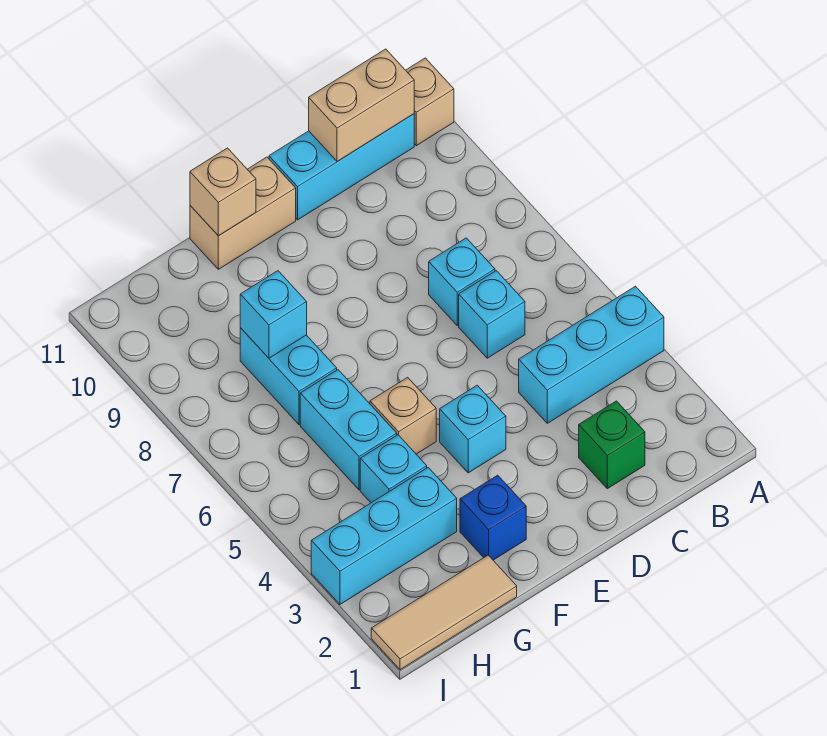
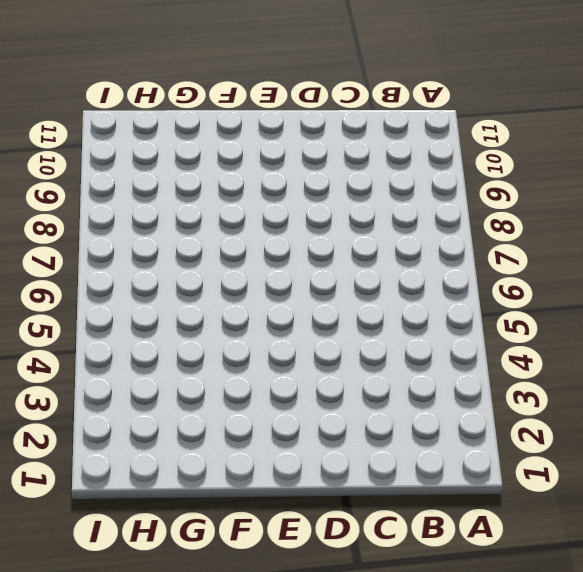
none -> cyan brick A4:C4 level 1
none -> tan brick A11 level 1
none -> cyan brick B11:D11 level 1

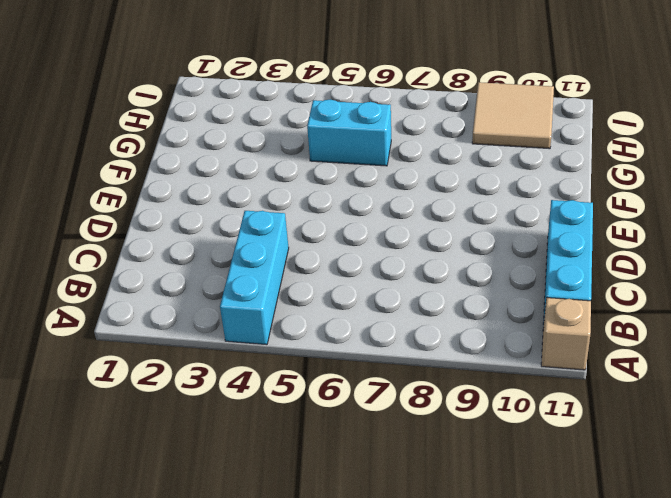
tan tile H9:I10 level 1 -> none
none -> green brick C2 level 1
none -> cyan brick C6 level 1
none -> cyan brick C7 level 1

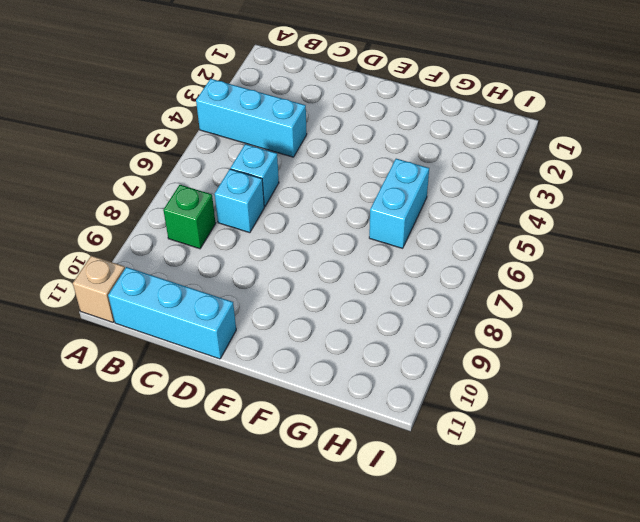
green brick B8 level 1 -> green brick C2 level 1
none -> cyan brick E4 level 1
none -> tan brick E11:F11 level 1
none -> blue brick F2 level 1

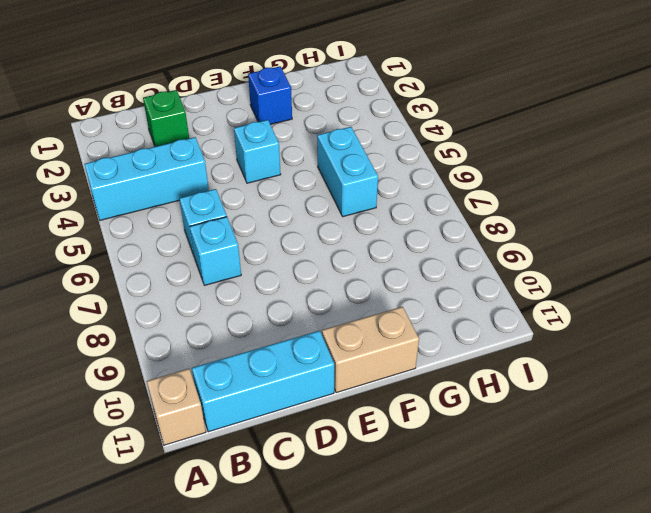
none -> tan brick F5 level 1
none -> tan tile G1:I1 level 1
none -> cyan brick G3:I3 level 1

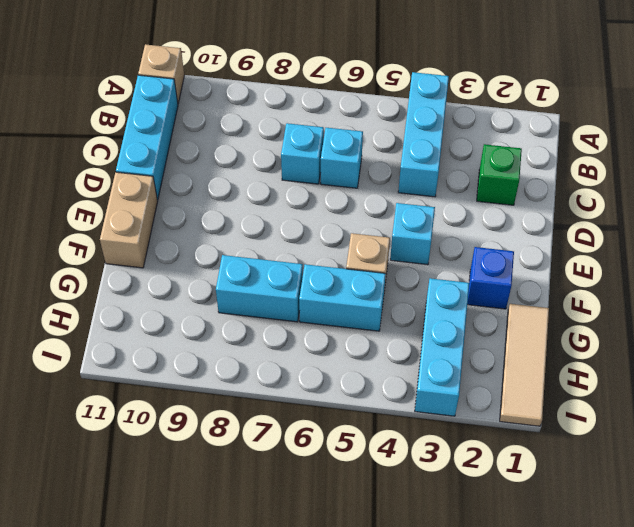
none -> cyan brick G4 level 1
none -> tan brick B11:C11 level 2
none -> tan brick F11 level 2

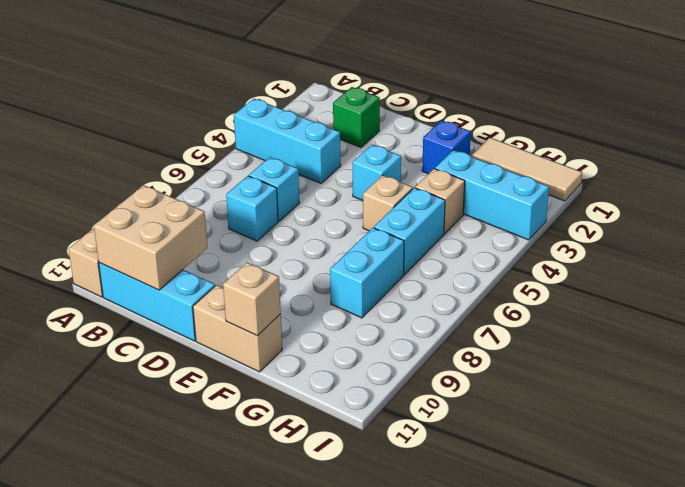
tan brick B10:C11 level 2 -> tan brick B11:C11 level 2
tan brick G4 level 1 -> cyan brick G4 level 1
none -> cyan brick G8 level 2

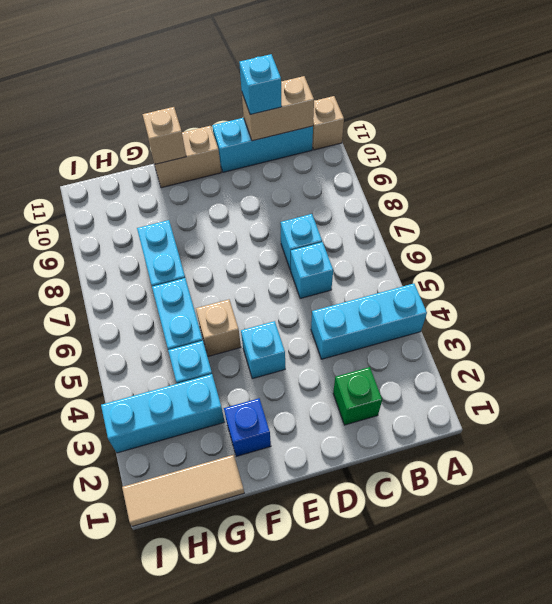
cyan brick C11 level 3 -> cyan brick G8 level 2

